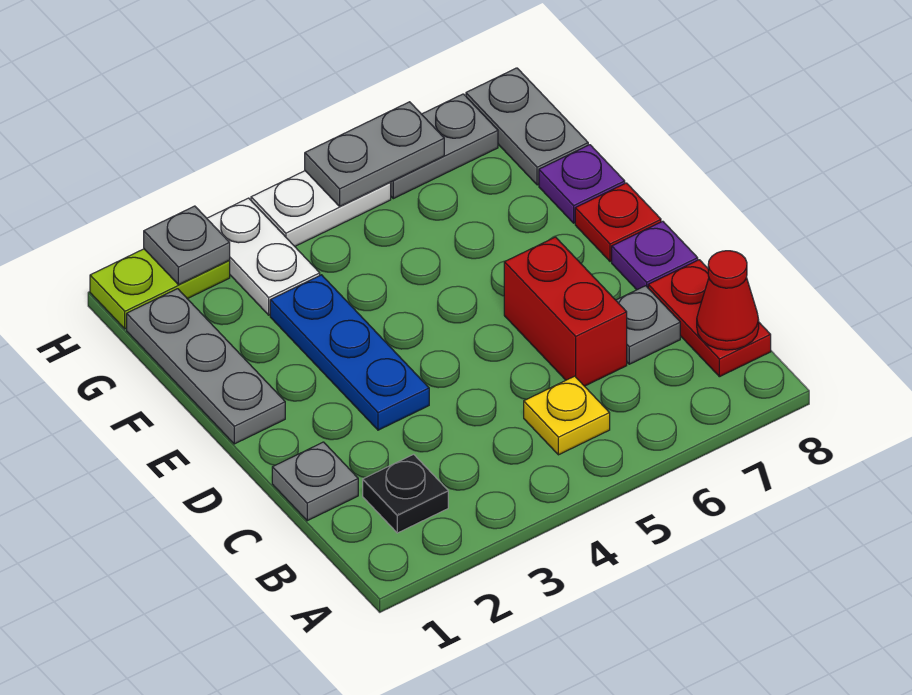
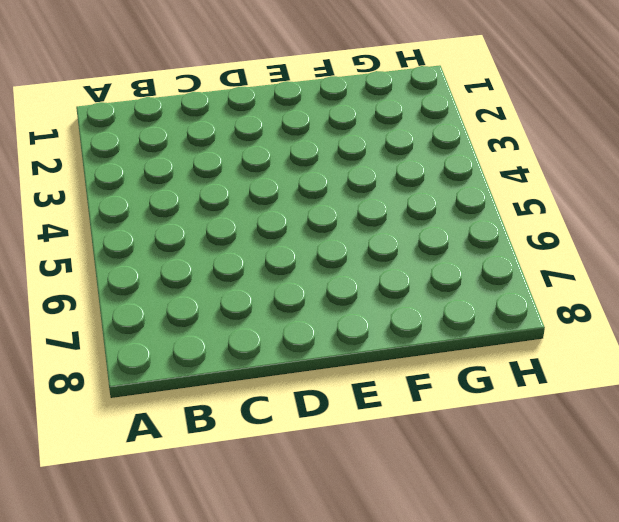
none -> black plate B2 level 1
none -> yellow plate B5 level 1
none -> red plate B8:C8 level 1

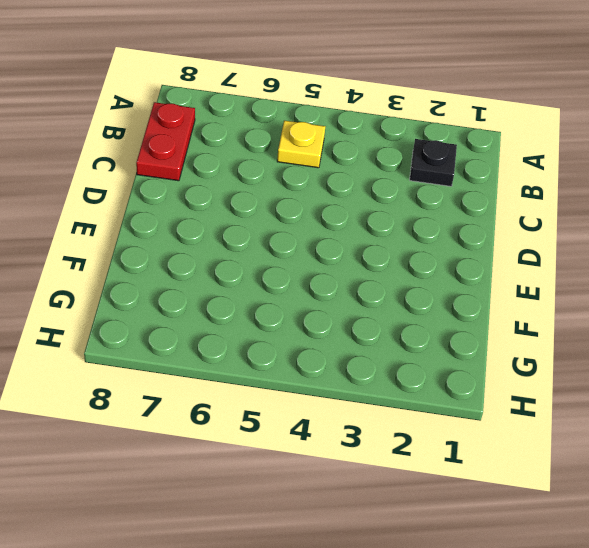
none -> grey plate C1 level 1
none -> red brick C6:D6 level 1
none -> grey plate C7 level 1

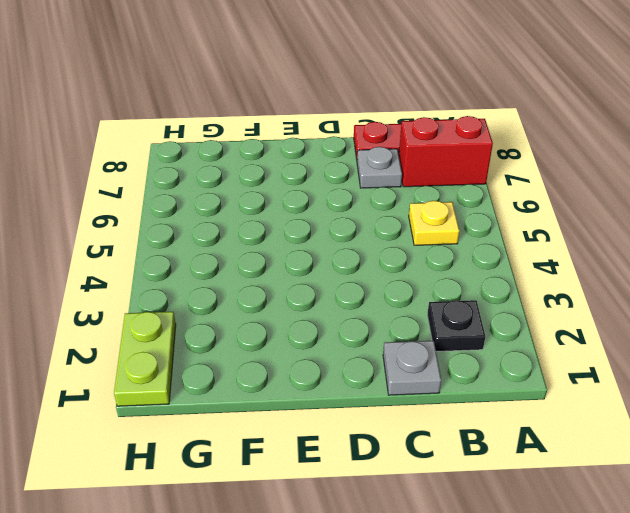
red brick A7:B7 level 1 -> red brick C6:D6 level 1
none -> blue plate D3:F3 level 1
none -> purple plate D8 level 1
none -> grey plate E1:G1 level 1

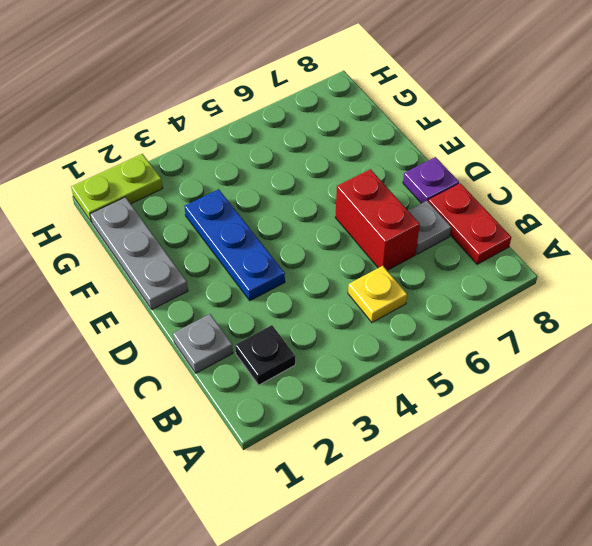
none -> red plate E8 level 1
none -> purple plate F8 level 1
none -> white plate G3:H3 level 1

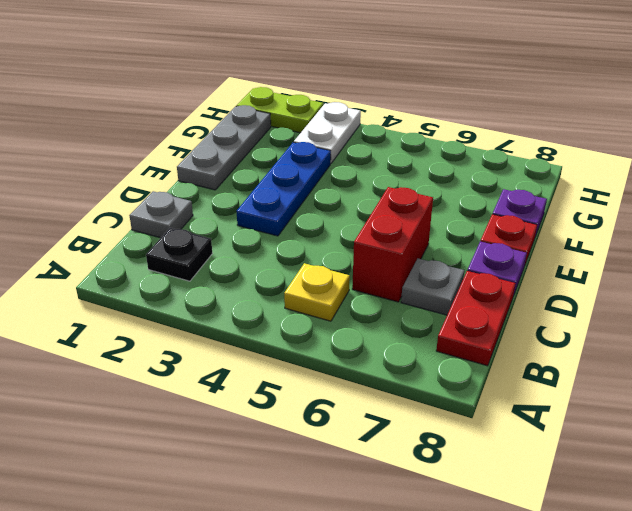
none -> grey plate G8:H8 level 1
none -> white plate H4:H5 level 1
none -> grey plate H6:H7 level 1

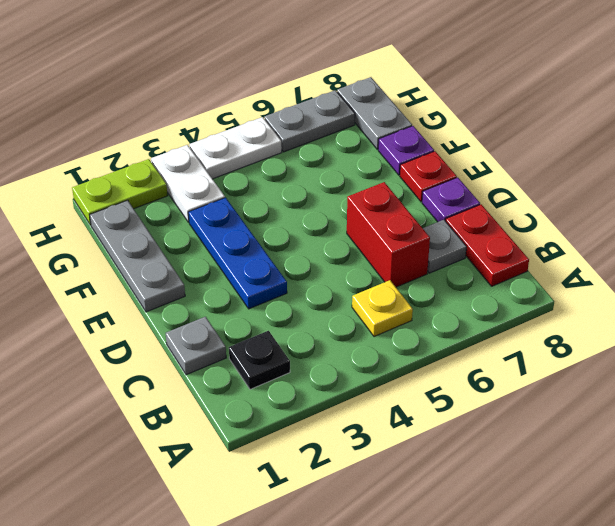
none -> red cone B8 level 2
none -> grey plate H2 level 2
none -> grey plate H5:H6 level 2

